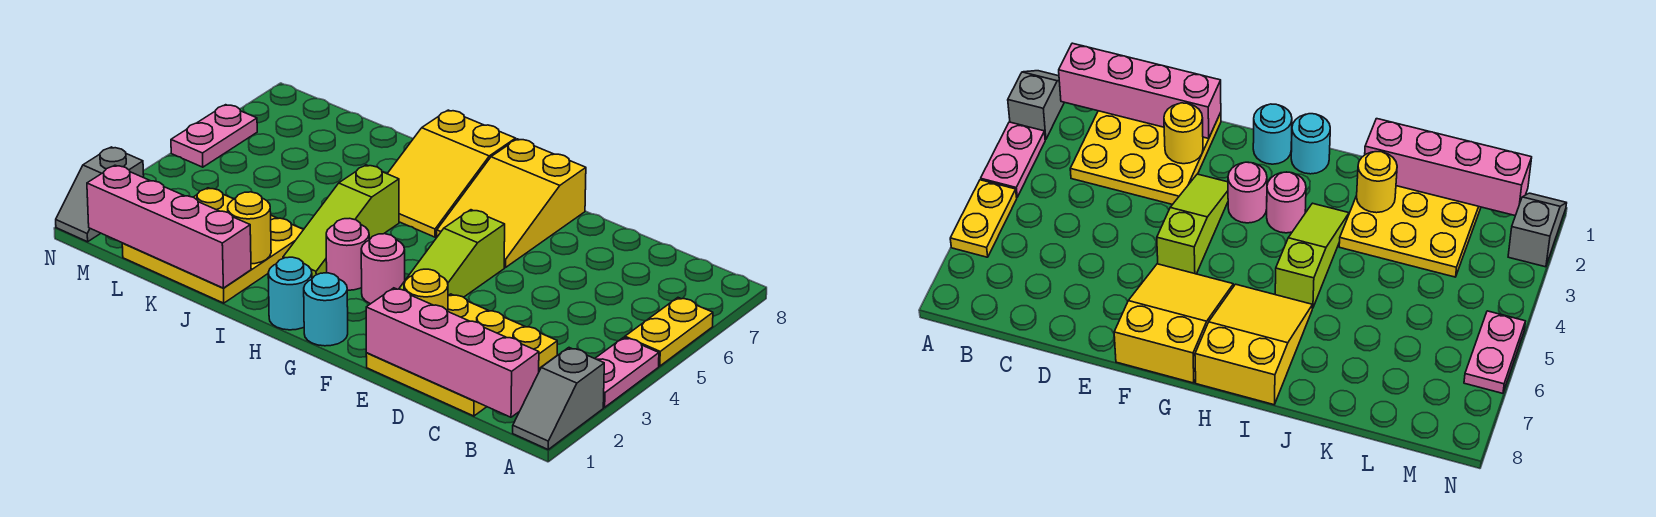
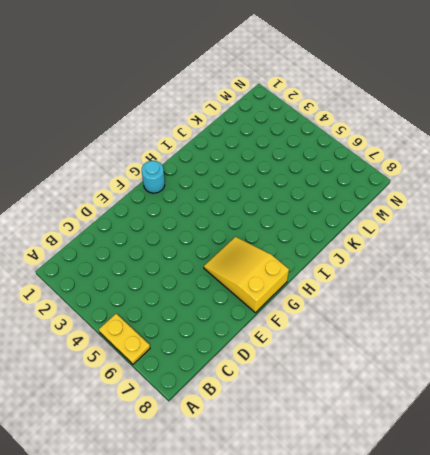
none -> grey slope A1:A2 level 1 top 2
none -> pink plate A3:A4 level 1
none -> yellow plate C1:E3 level 1

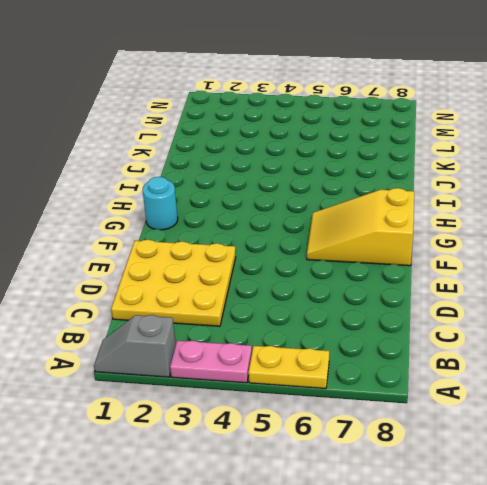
none -> lime slope F3:F5 level 1 top 5
none -> pink round brick G3 level 1
none -> cyan round brick H1 level 1

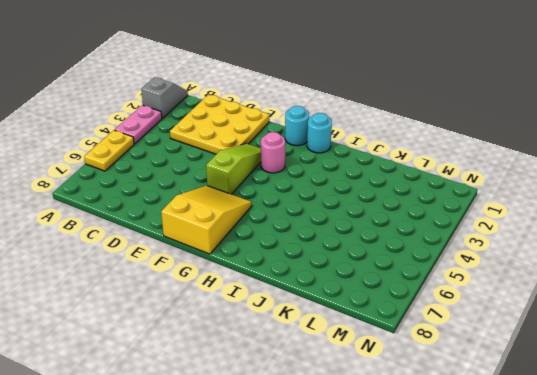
none -> pink round brick H3 level 1
none -> yellow slope H6:I8 level 1 top 8
none -> lime slope I3:I5 level 1 top 5

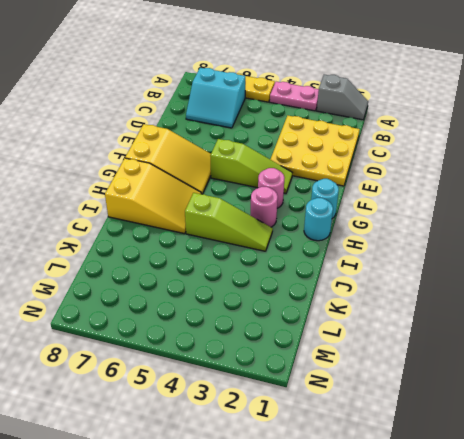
cyan slope B6:C7 level 1 top B -> none
none -> yellow plate J1:L3 level 1
none -> grey slope N1:N2 level 1 top 2
none -> pink plate N5:N6 level 1

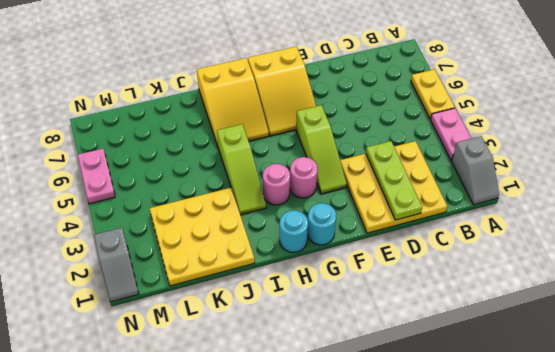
lime plate D1:D3 level 2 -> pink brick B1:E1 level 2
none -> yellow round brick E2 level 2
none -> pink brick J1:M1 level 2
none -> yellow round brick J2 level 2

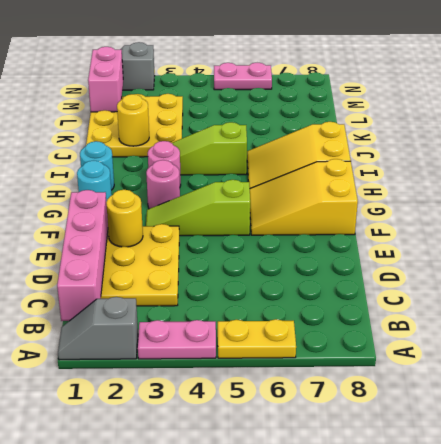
pink brick L1:M1 level 2 -> pink brick J1:M1 level 2

